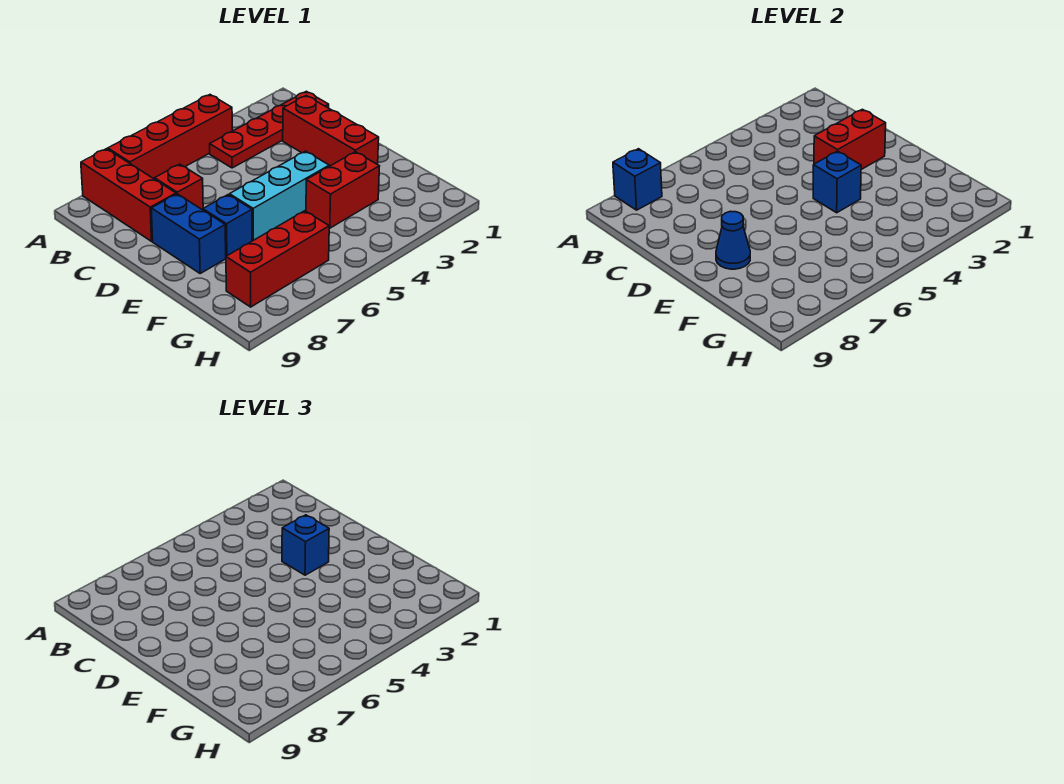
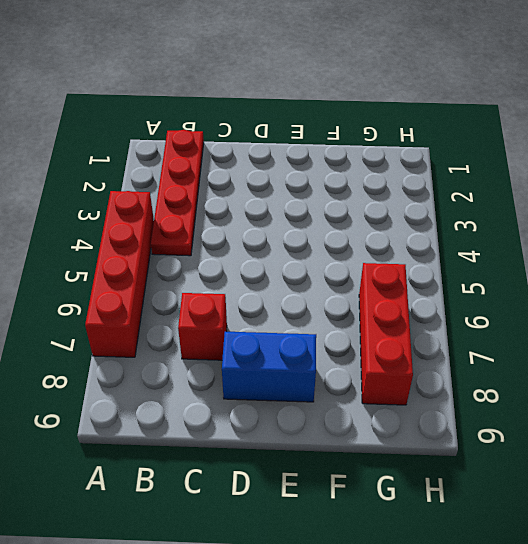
none -> red brick A8:C8 level 1
none -> red brick C2:E2 level 1
none -> cyan brick E4:E6 level 1

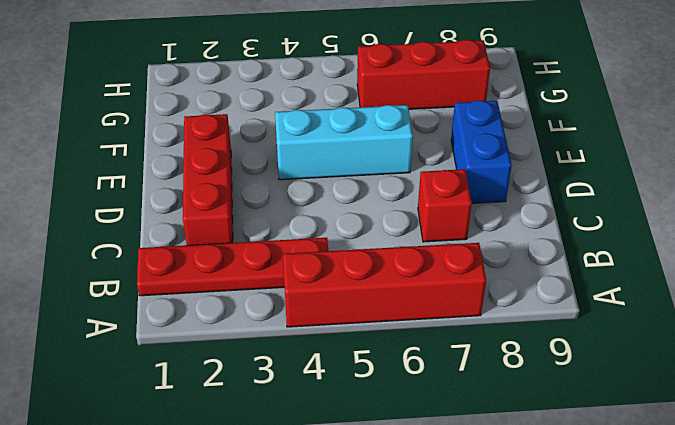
none -> red brick A8:C8 level 1
none -> blue brick E7 level 1
none -> red brick F3:F4 level 1

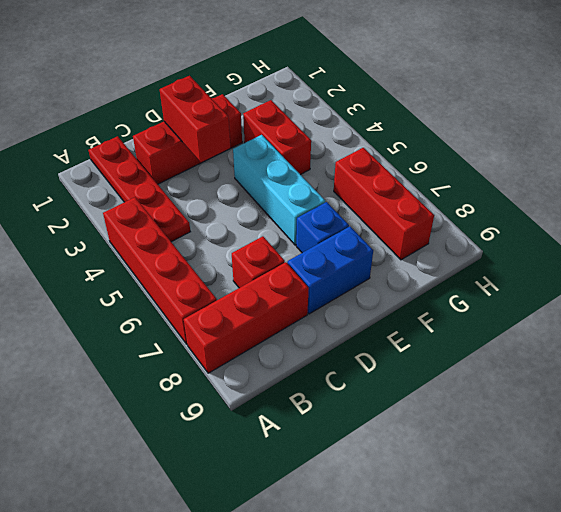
none -> blue brick A8 level 2
none -> blue brick E4 level 2
none -> blue cone E8 level 2

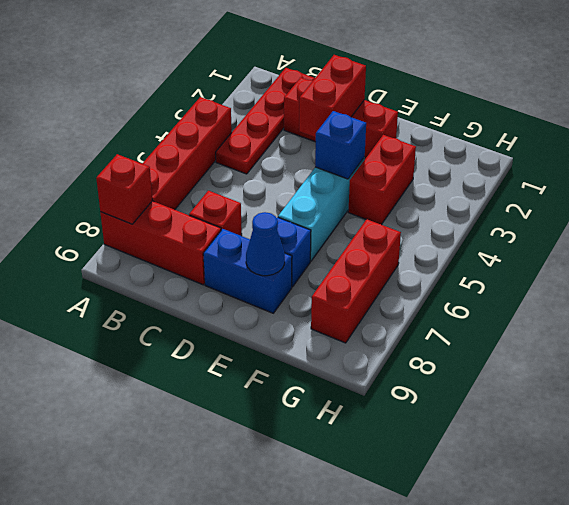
red brick A8 level 2 -> blue brick A8 level 2
none -> blue brick D3 level 3

